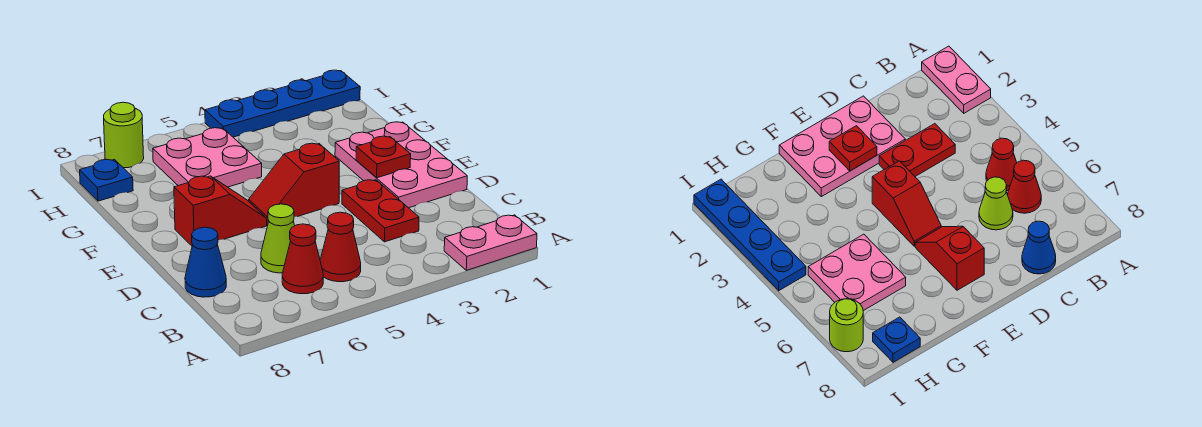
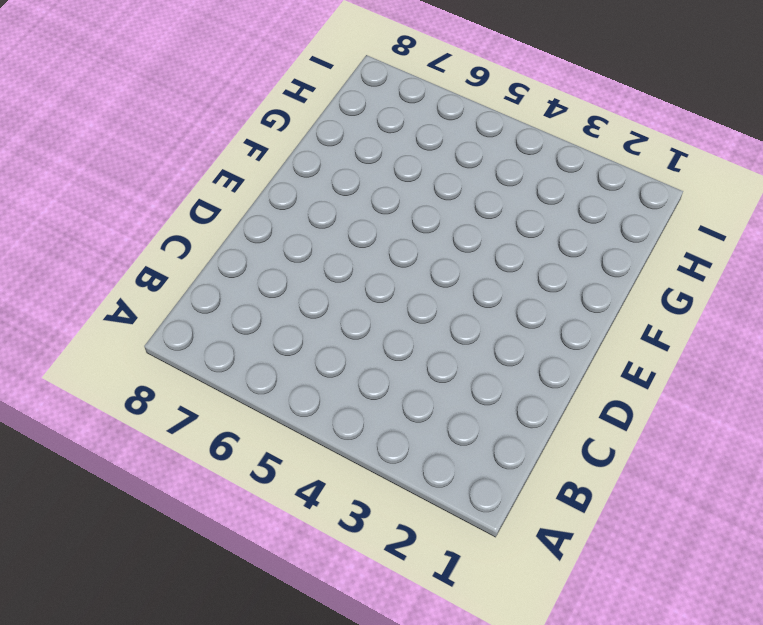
none -> pink plate A1:A2 level 1
none -> red cone B5 level 1
none -> red cone B6 level 1

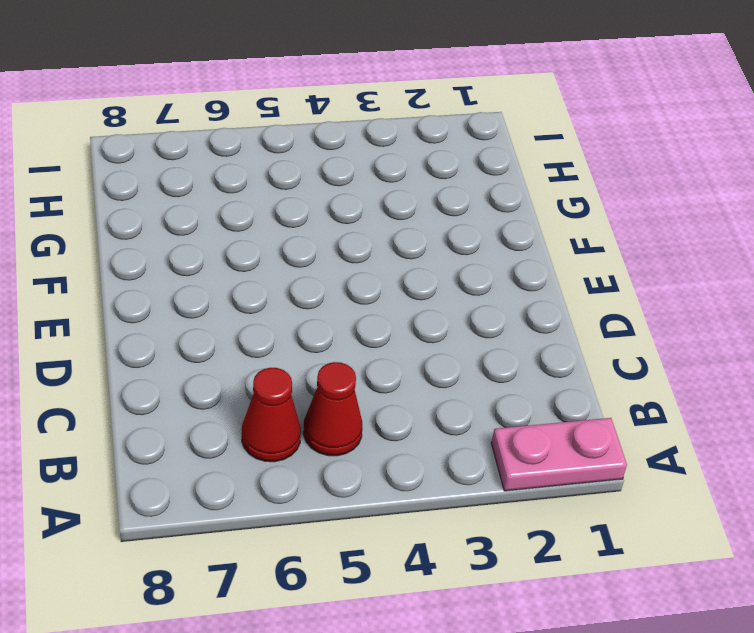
none -> red plate C3:D3 level 1
none -> lime cone C6 level 1
none -> blue cone C8 level 1

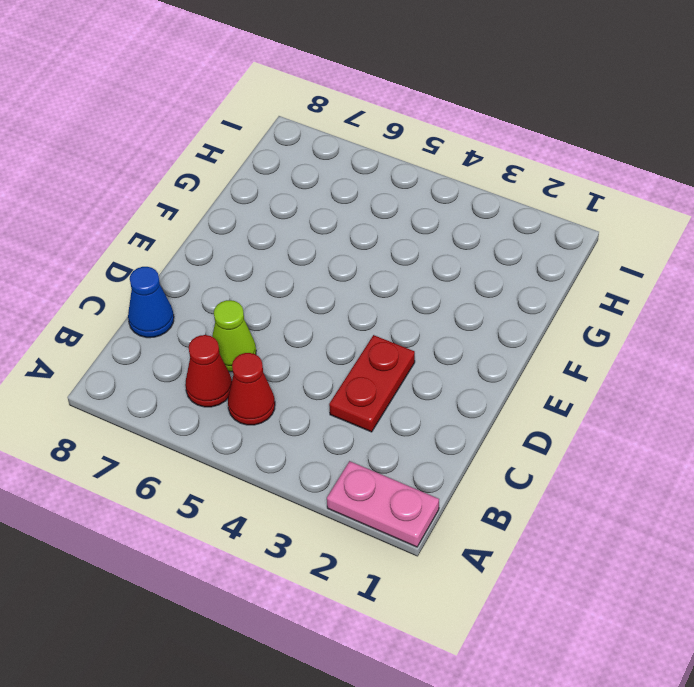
none -> pink plate D1:F2 level 1
none -> red slope E4:E5 level 1 top 4
none -> red slope E6:E7 level 1 top 7

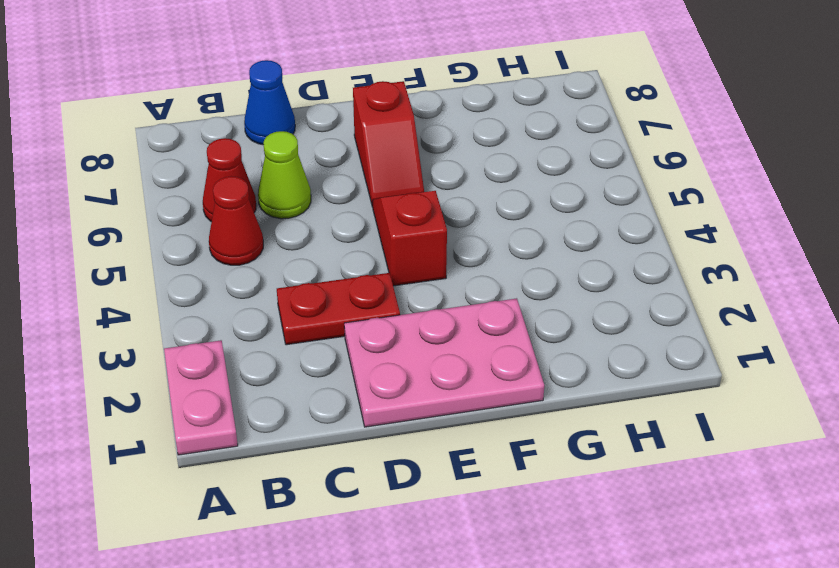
none -> pink plate G5:H6 level 1
none -> blue plate H8 level 1
none -> blue plate I1:I4 level 1

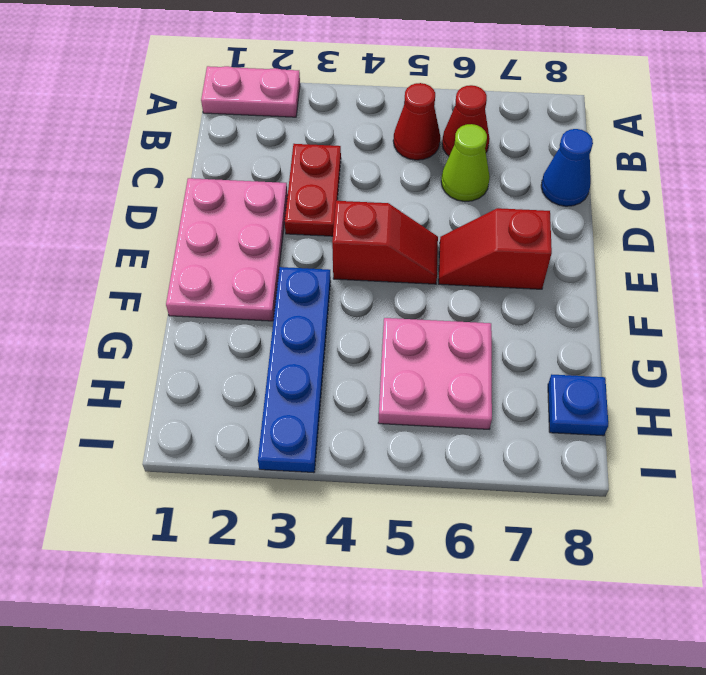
blue plate F3:I3 level 1 -> blue plate I1:I4 level 1
none -> lime round brick I7 level 1
none -> red plate E2 level 2

